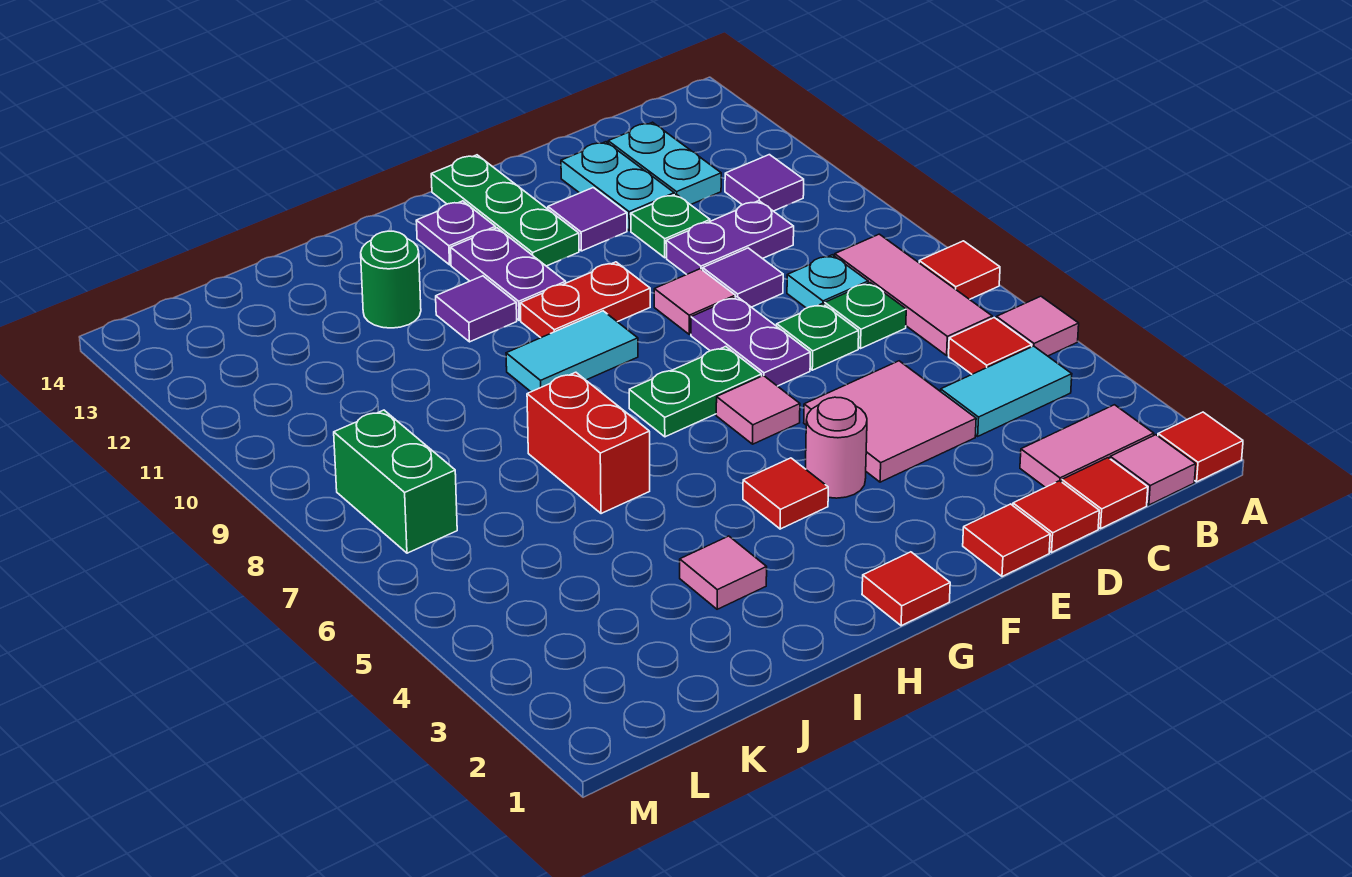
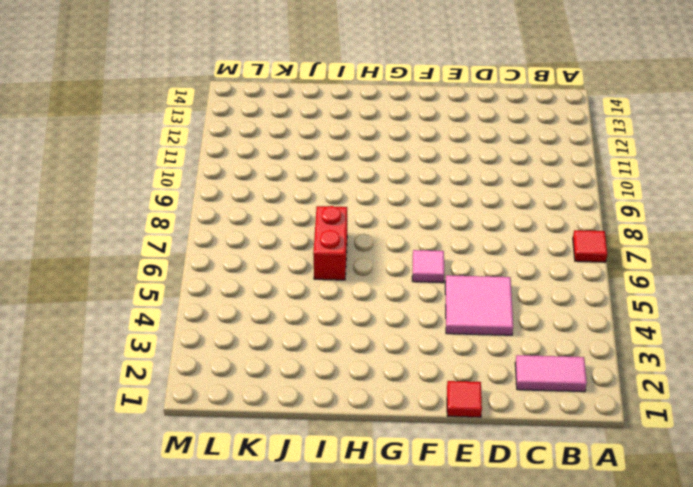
none -> red tile A1 level 1
none -> pink tile A5 level 1
none -> pink tile B1 level 1
none -> cyan tile B4:C4 level 1

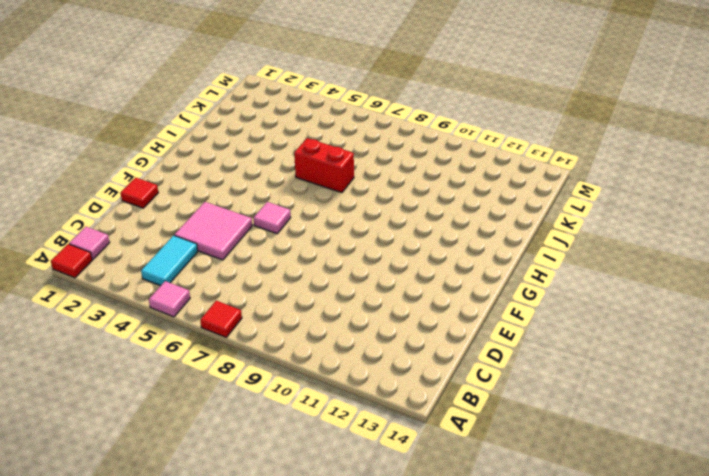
none -> pink tile B2:C2 level 1
none -> red tile B5 level 1
none -> pink tile B6:B8 level 1
none -> purple tile B11 level 1

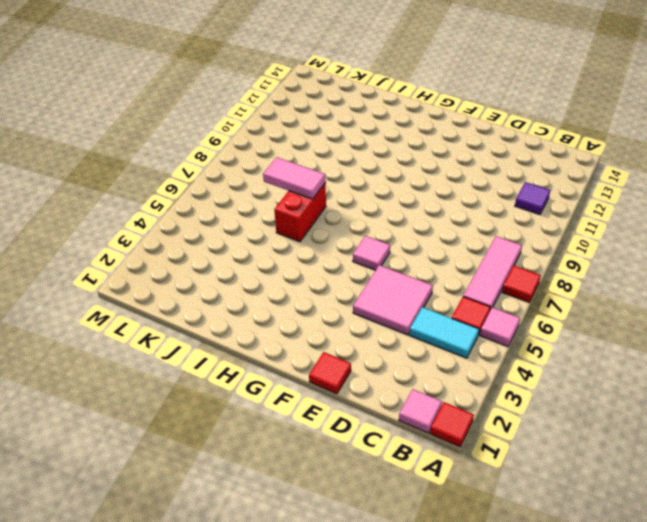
pink tile I7:J7 level 2 -> pink tile B2:C2 level 1
none -> red tile C1 level 1
none -> green plate C7 level 1
none -> cyan plate C8 level 1
none -> purple plate C10:D10 level 1

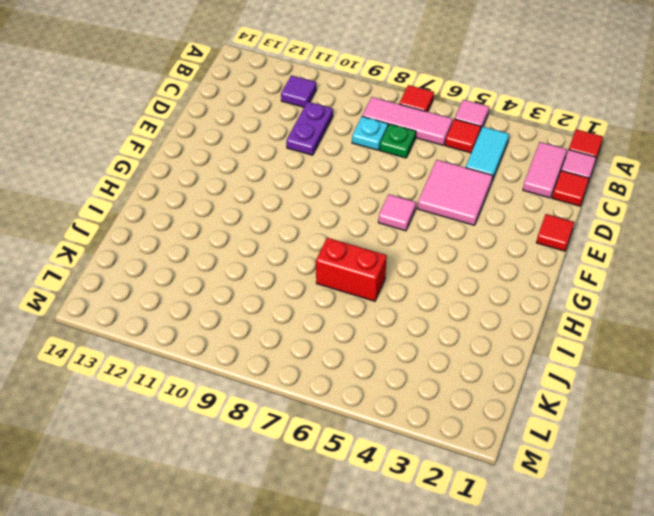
none -> cyan plate C12:C13 level 1
none -> red tile D1 level 1
none -> green plate D7 level 1
none -> purple tile D9 level 1

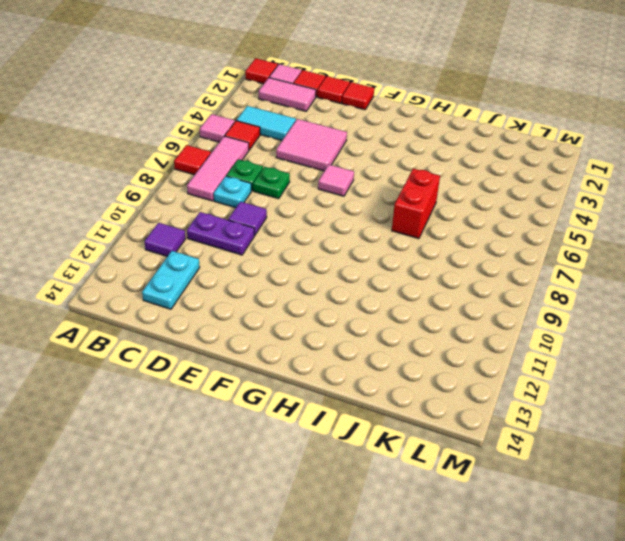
none -> green plate D11 level 1
none -> cyan plate D12:D13 level 1
none -> purple plate E7:E8 level 1
none -> pink tile E9 level 1

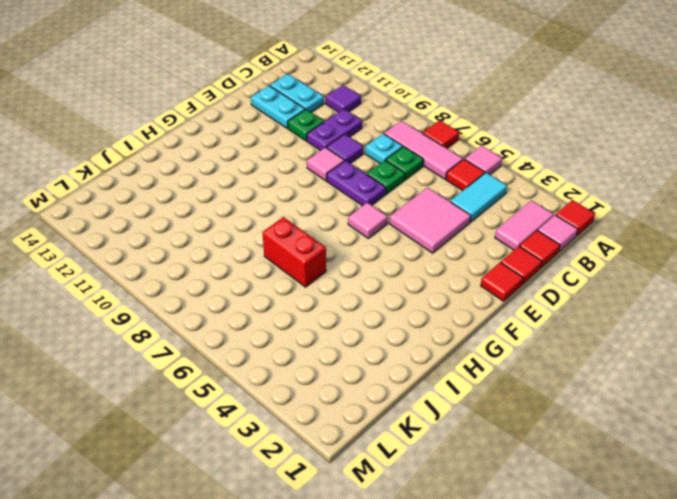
none -> purple tile E12 level 1
none -> pink round brick F4 level 1
none -> green plate F7:G7 level 1
none -> red plate F10:G10 level 1

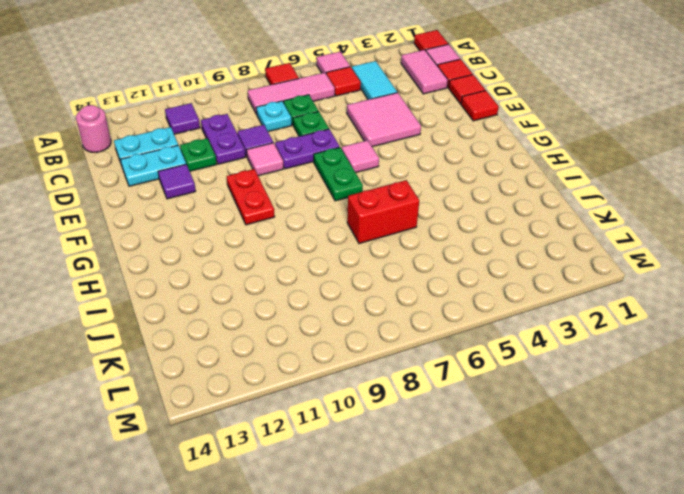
pink round brick B14 level 1 -> pink round brick F4 level 1
none -> green plate F12:F14 level 1
none -> red tile G1 level 1
none -> red tile G4 level 1
none -> cyan tile G9:H9 level 1

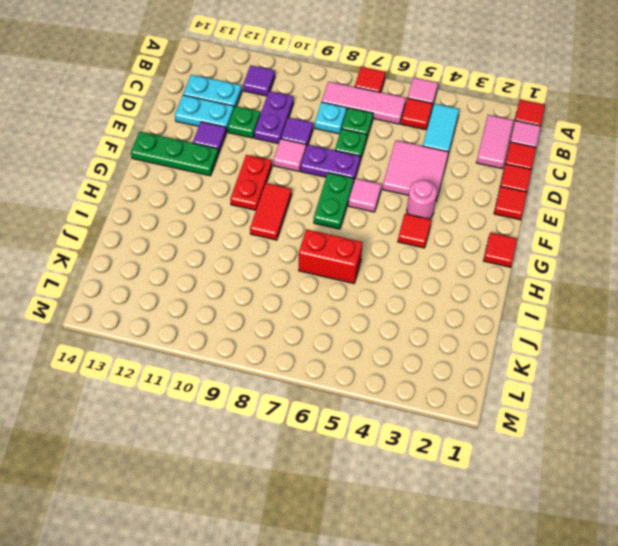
red tile G9:H9 level 1 -> cyan tile G9:H9 level 1
none -> purple plate G11:G12 level 1
none -> purple plate G13 level 1
none -> purple tile H11 level 1
none -> pink tile I3 level 1

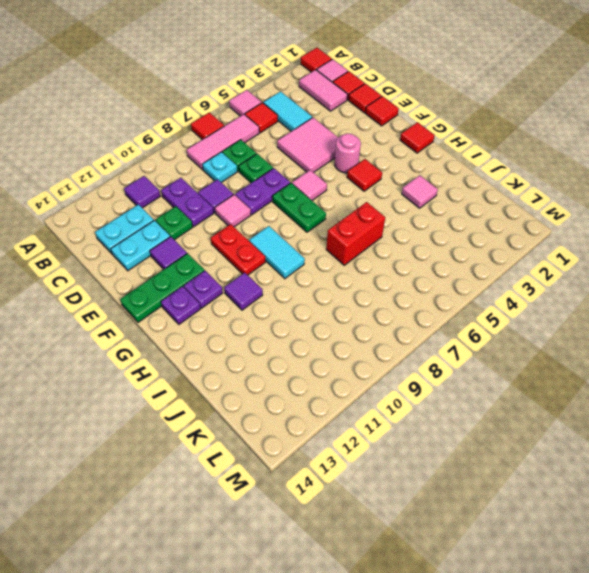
purple plate G12 level 1 -> purple plate G11:G12 level 1
none -> green round brick I12 level 1
none -> green brick L7:L8 level 1

